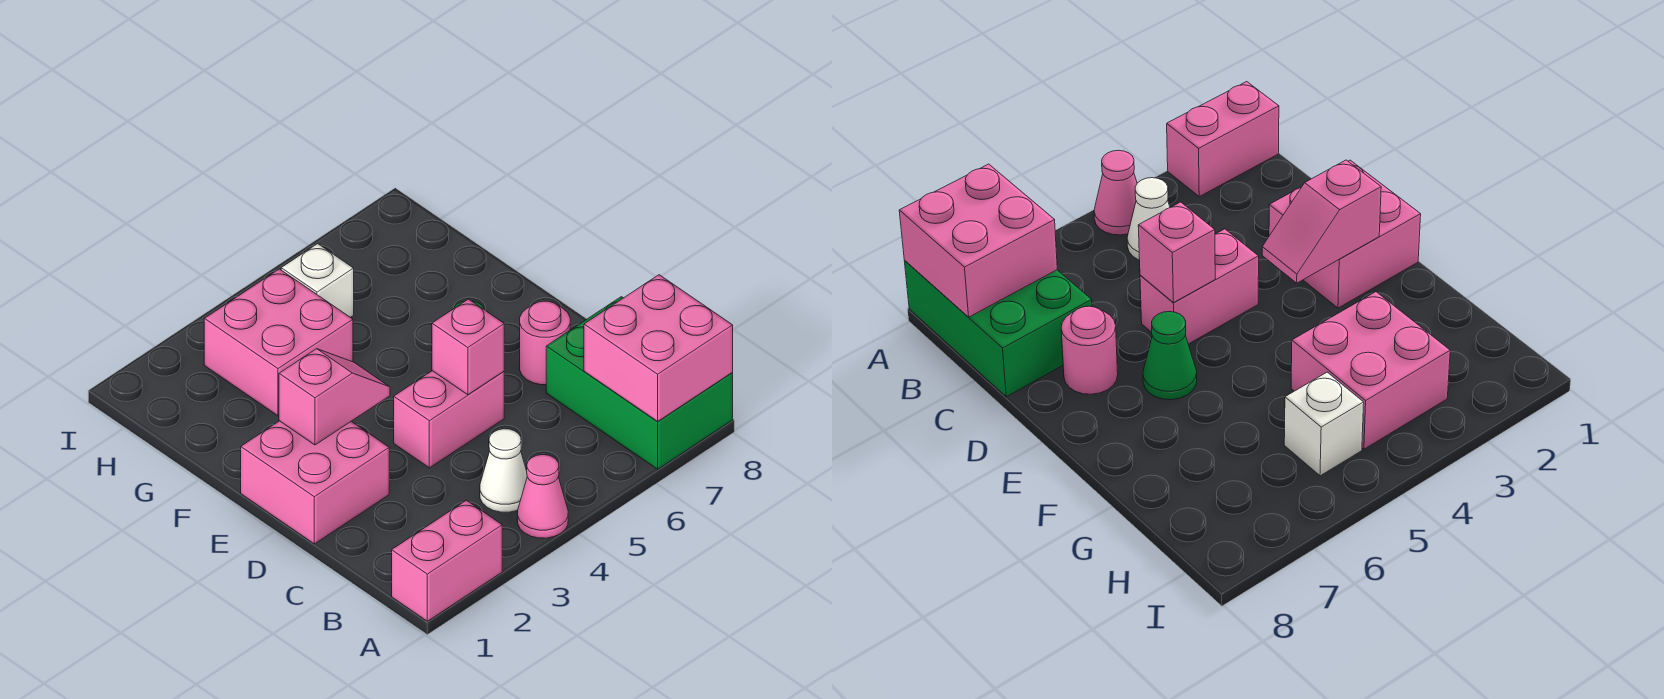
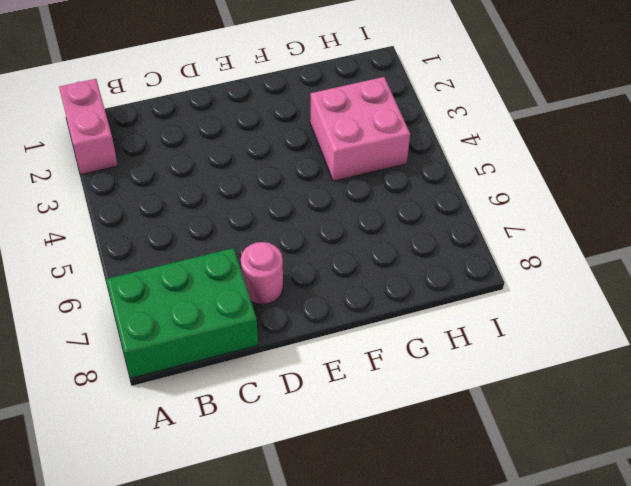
none -> pink cone A4 level 1
none -> white cone B4 level 1
none -> pink brick D1:E2 level 1

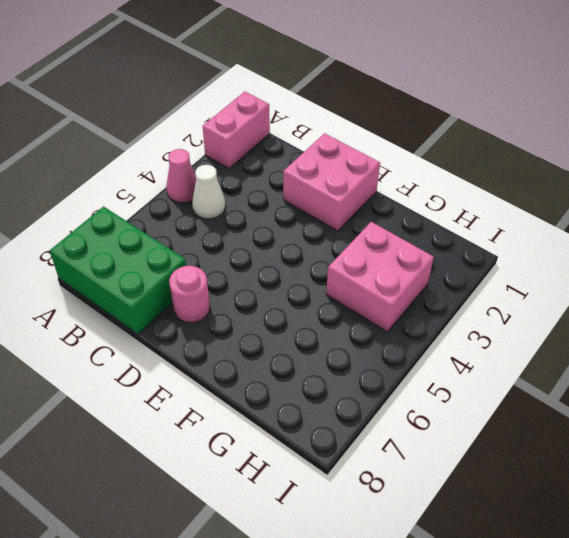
none -> pink brick D4:D5 level 1
none -> green cone E6 level 1
none -> white brick H5 level 1

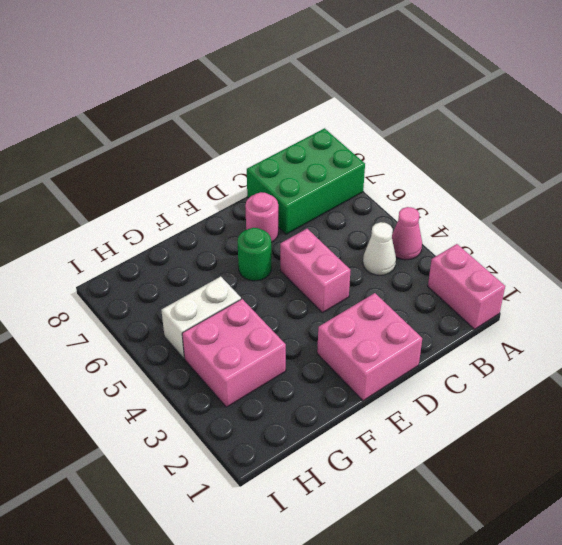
green round brick E6 level 1 -> green cone E6 level 1
white brick G5:H5 level 1 -> white brick H5 level 1
none -> pink brick A7:B8 level 2
none -> pink brick D5 level 2
none -> pink slope E2:E3 level 2 top 2

